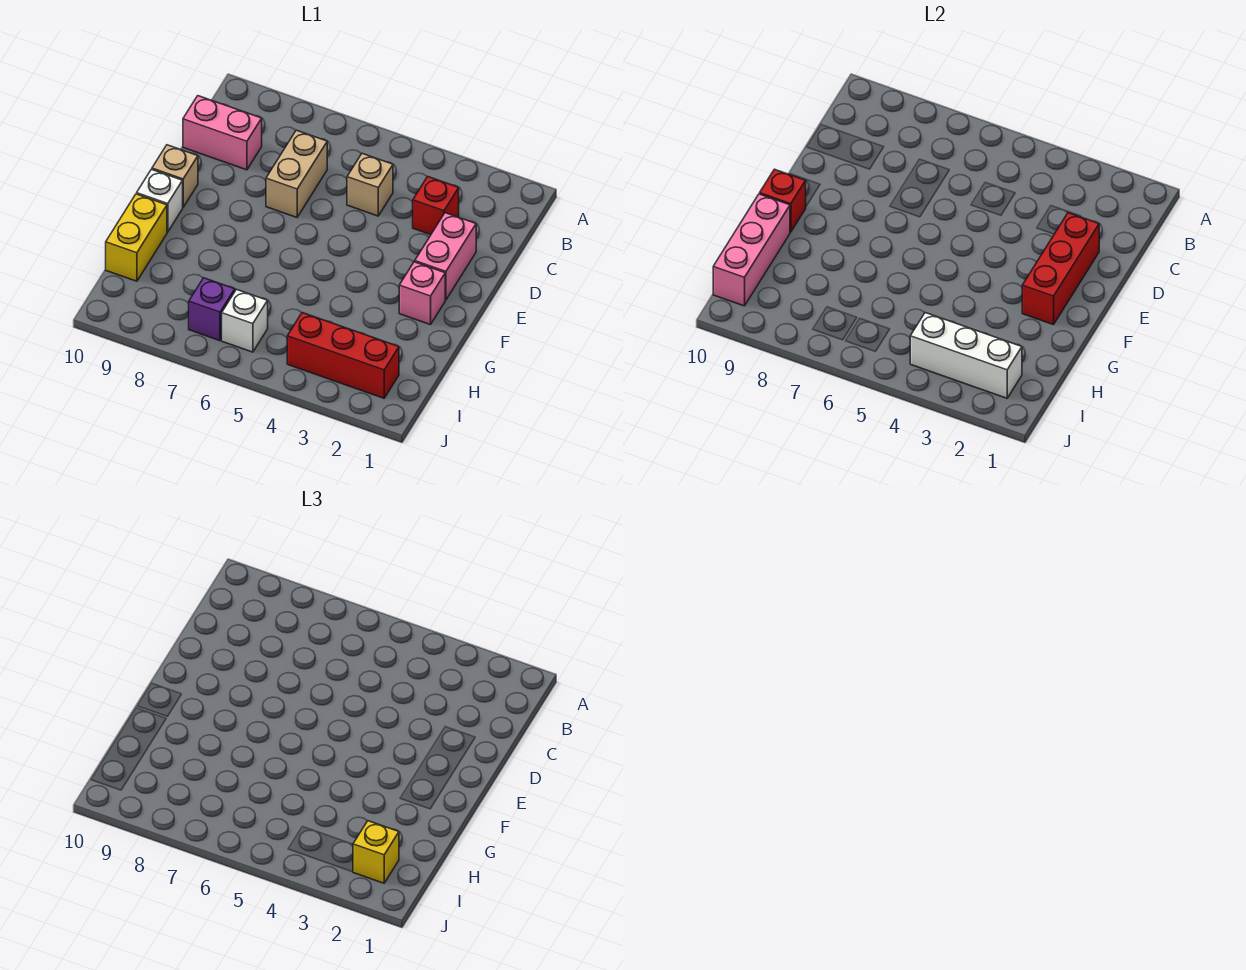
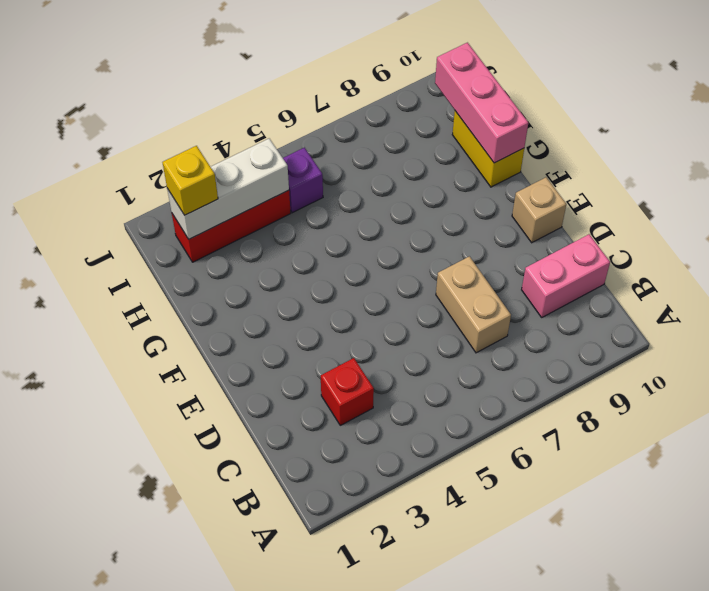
purple brick I5 level 1 -> purple brick I7 level 1
none -> tan brick C5 level 1
none -> pink brick D2:E2 level 1
none -> pink brick F2 level 1

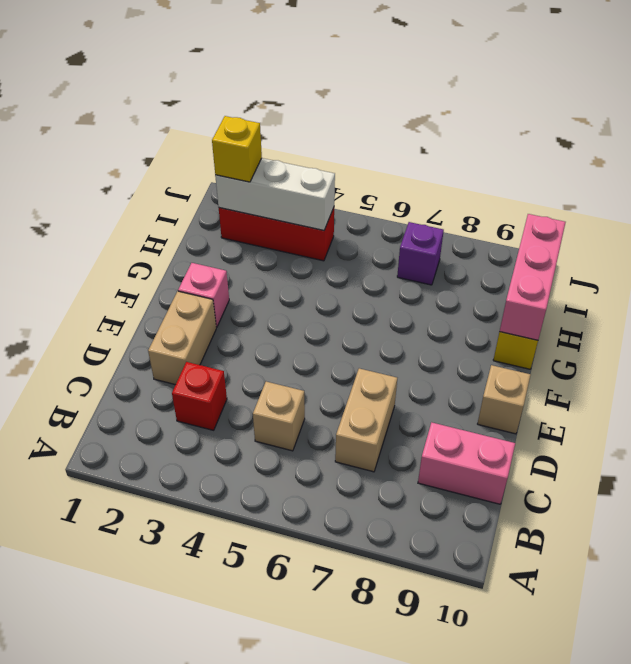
tan brick D2:E2 level 1 -> pink brick D2:E2 level 1
none -> white brick F10 level 1
none -> white brick I6 level 1
none -> red brick D2:F2 level 2

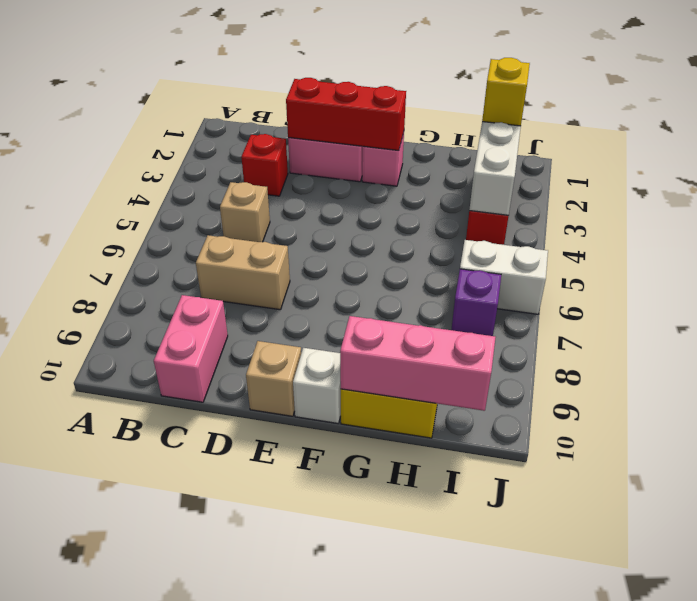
white brick I6:J6 level 1 -> white brick I6 level 1
none -> red brick F10 level 2

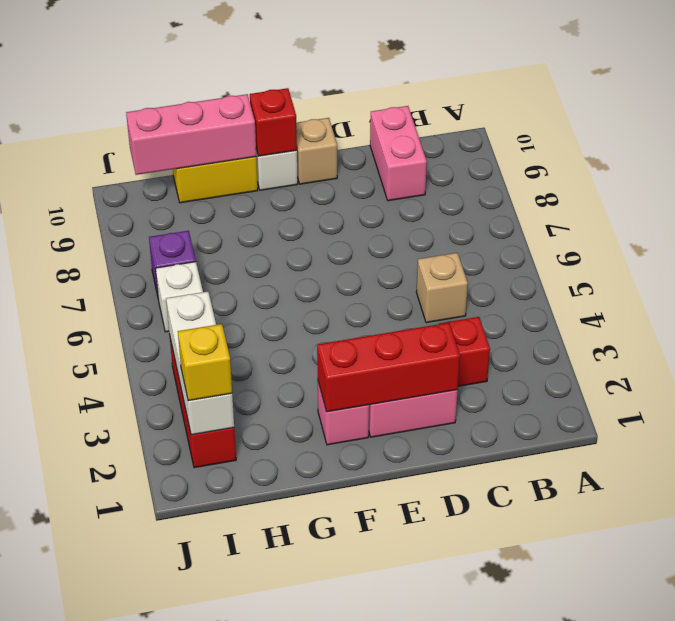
none -> tan brick C7:D7 level 1

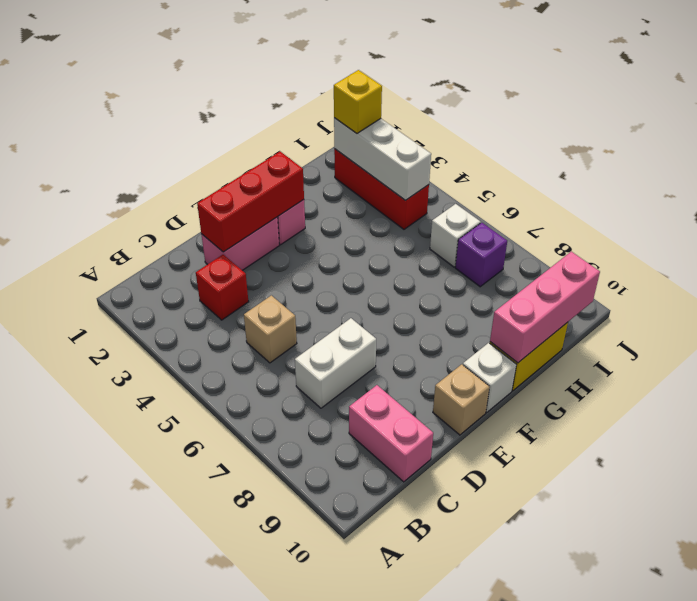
white brick C7:D7 level 1 -> tan brick C7:D7 level 1
none -> red brick F10 level 2

